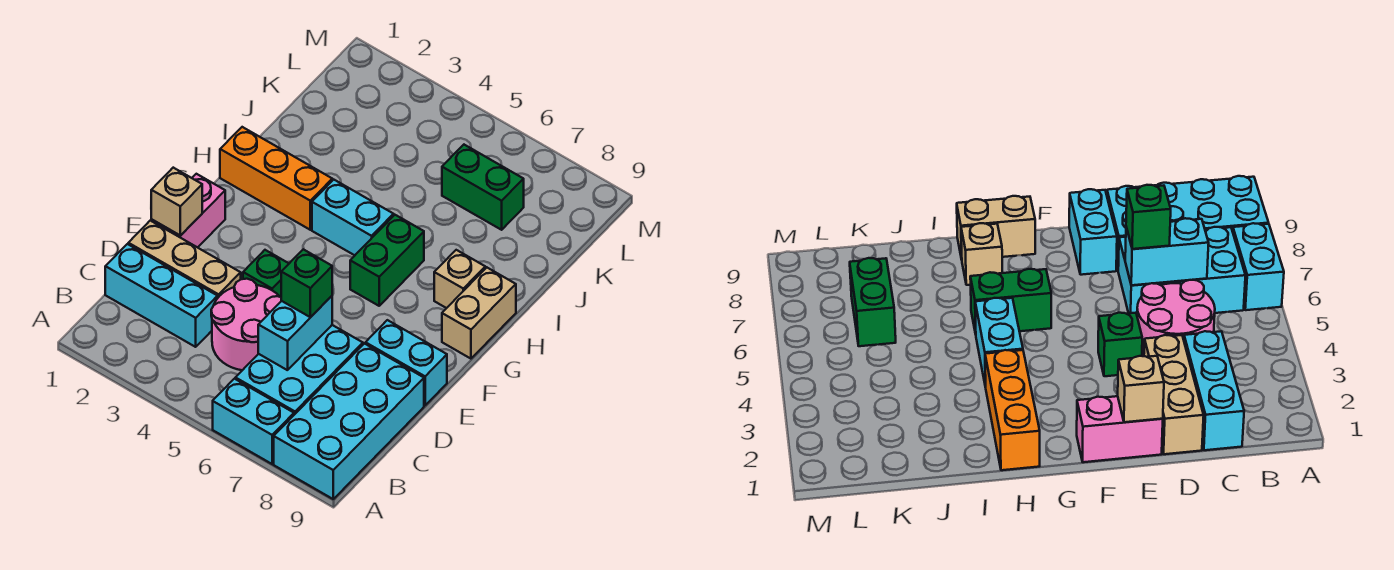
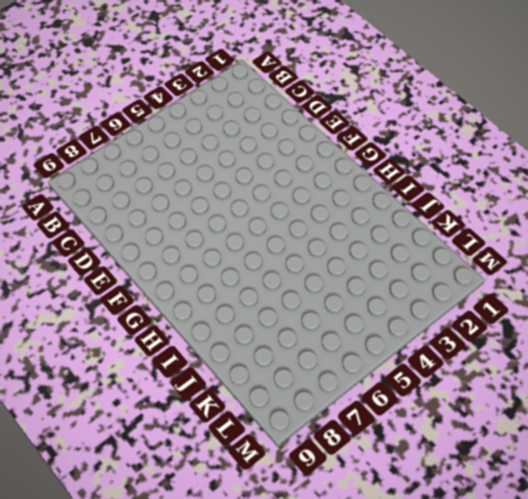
none -> cyan brick A6:A7 level 1
none -> cyan brick A8:D9 level 1
none -> cyan brick B6:D7 level 1

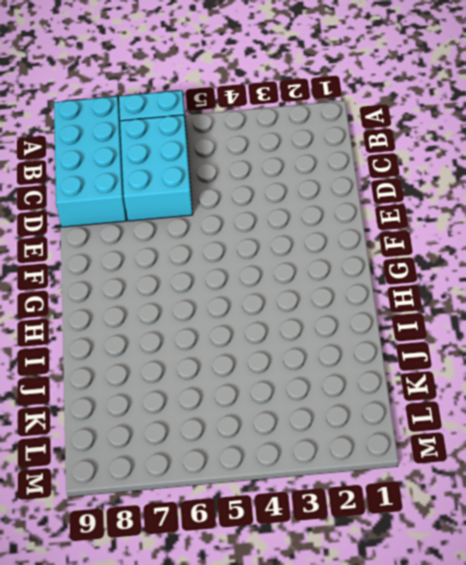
none -> cyan brick C1:C3 level 1
none -> pink round brick C4:D5 level 1
none -> tan brick D1:D3 level 1

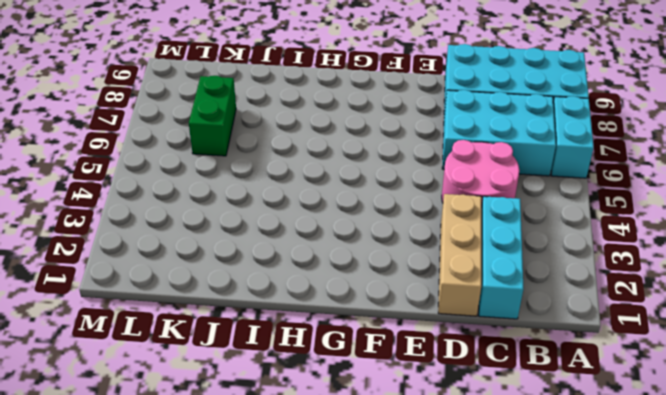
none -> pink brick E1:F1 level 1
none -> green brick E4 level 1
none -> cyan brick E8:E9 level 1

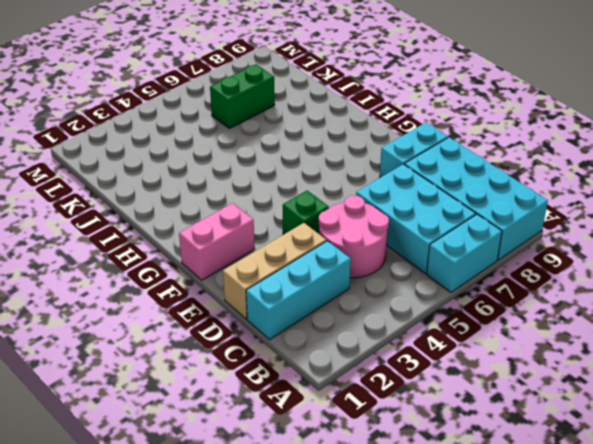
pink brick F1:F2 level 1 -> pink brick E1:F1 level 1
none -> green brick G6:H6 level 1
none -> tan brick G9:H9 level 1
none -> orange brick H1:H3 level 1

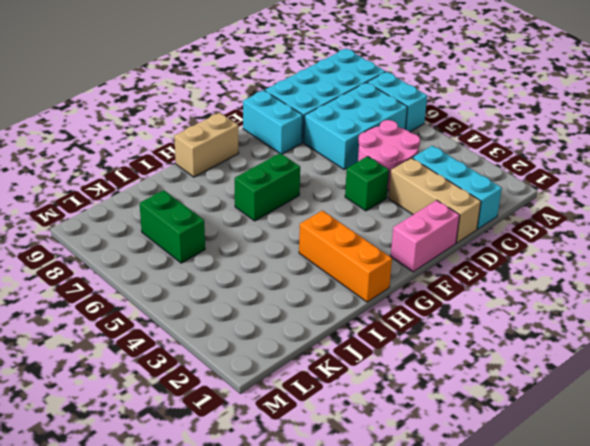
none -> cyan brick H4:H5 level 1
none -> tan brick H8 level 1
none -> cyan brick C6:D6 level 2

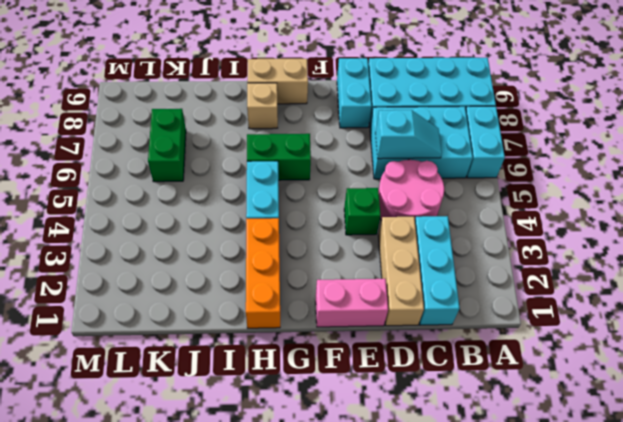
cyan slope C6:D6 level 2 top D -> cyan brick C6:D6 level 2
none -> tan brick E1 level 2
none -> green brick D6 level 3

